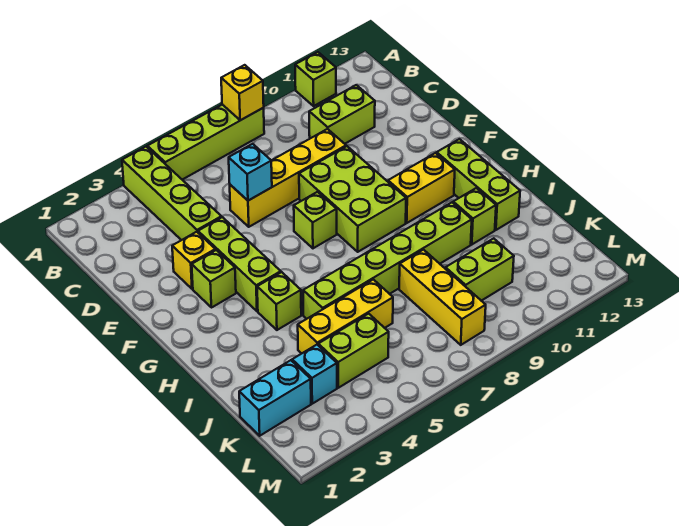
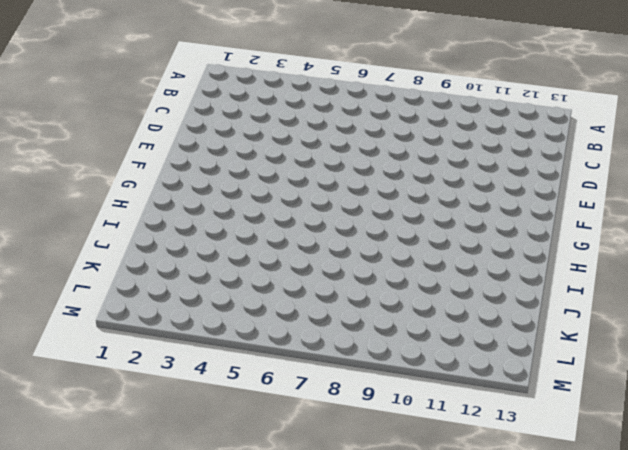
none -> lime brick A4:D4 level 1
none -> lime brick A5:A8 level 1
none -> lime brick A11 level 1

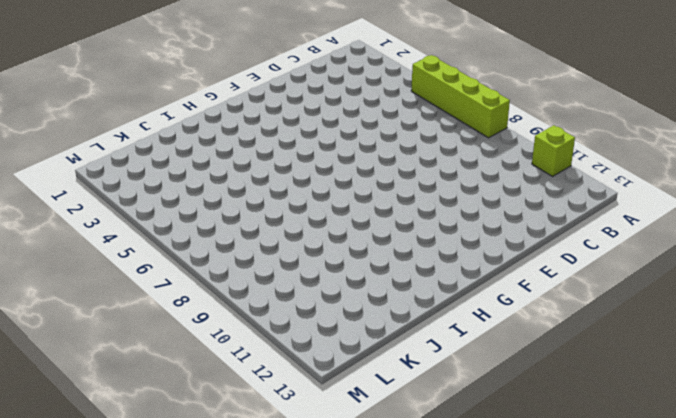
none -> lime brick A4:D4 level 1
none -> lime brick C10:C11 level 1
none -> yellow brick D6:D9 level 1

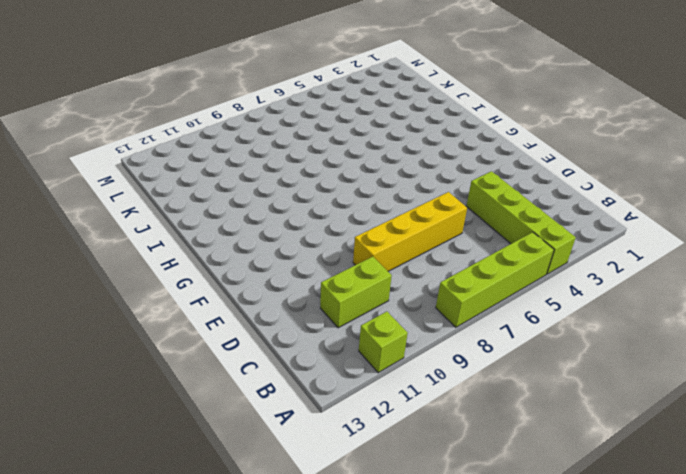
none -> yellow brick E3 level 1
none -> lime brick E4:G4 level 1
none -> lime brick E8:G9 level 1

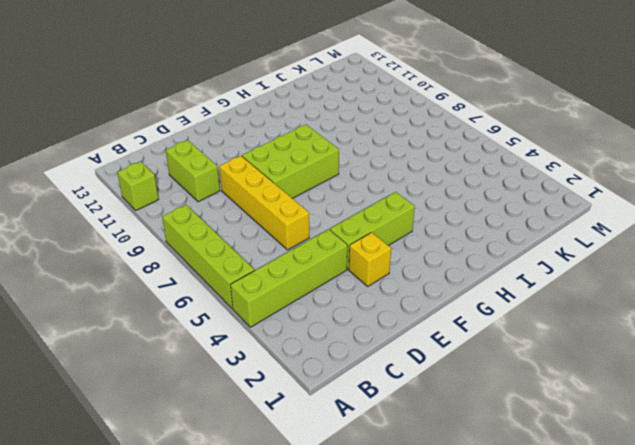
none -> lime brick F3 level 1
none -> lime brick F7 level 1
none -> yellow brick G10:G11 level 1

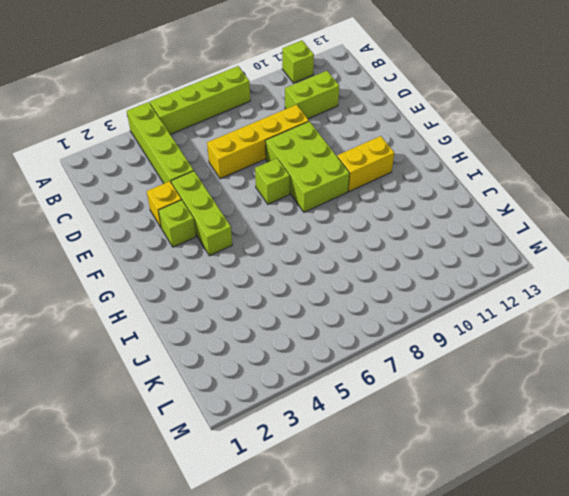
none -> lime brick G12:I12 level 1
none -> lime brick H4 level 1
none -> lime brick I5:I10 level 1

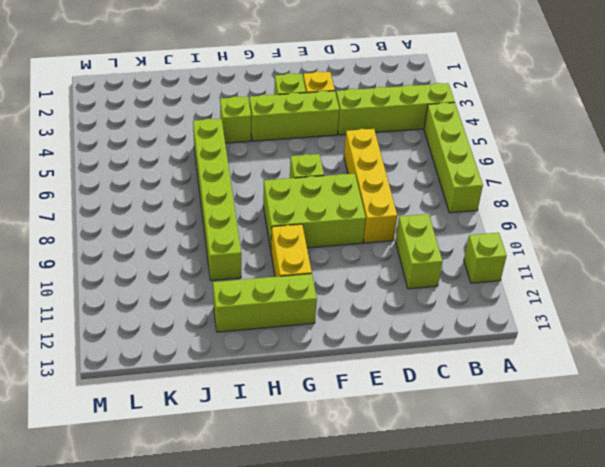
none -> lime brick I11 level 1
none -> yellow brick J4:J6 level 1
none -> yellow brick J8:L8 level 1

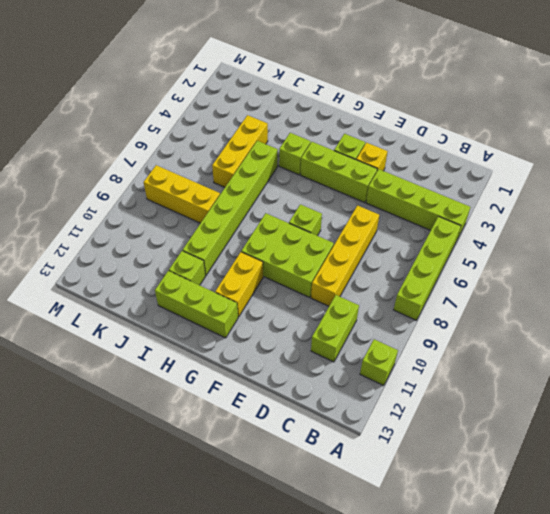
none -> cyan brick K1:K2 level 1
none -> cyan brick K3 level 1
none -> lime brick K4:K5 level 1

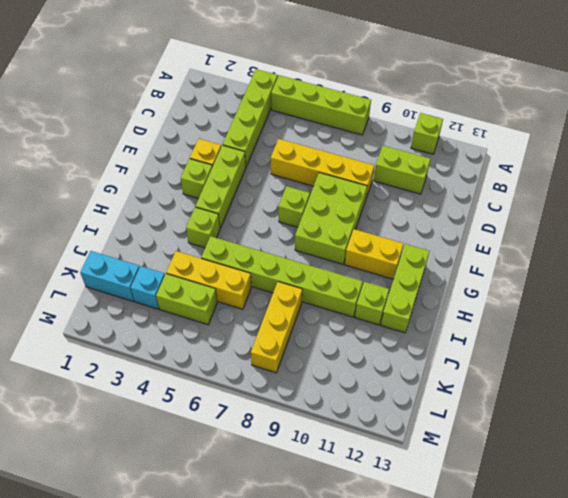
none -> lime brick K9:K10 level 1
none -> yellow brick A8 level 2
none -> cyan brick D6 level 2

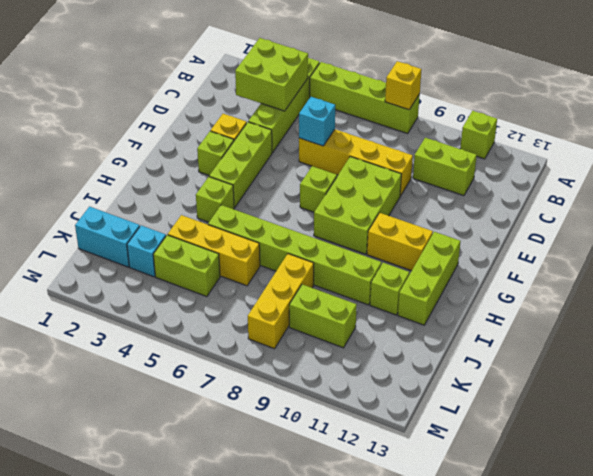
lime brick B3:C4 level 2 -> none

